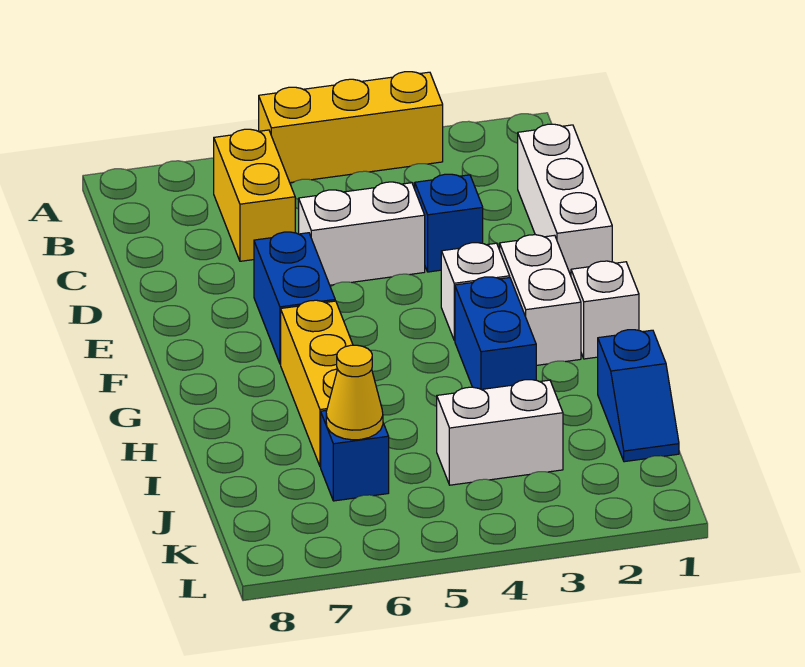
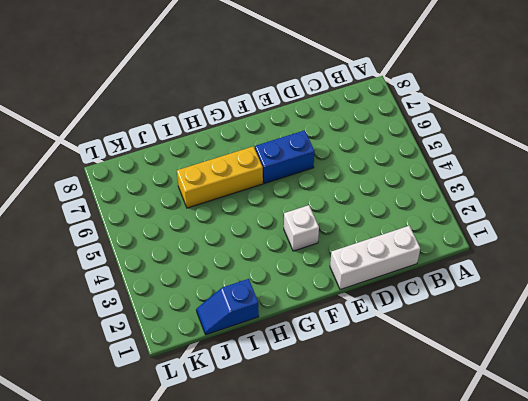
none -> yellow brick A3:A5 level 1
none -> yellow brick B6:C6 level 1
none -> blue brick D3 level 1

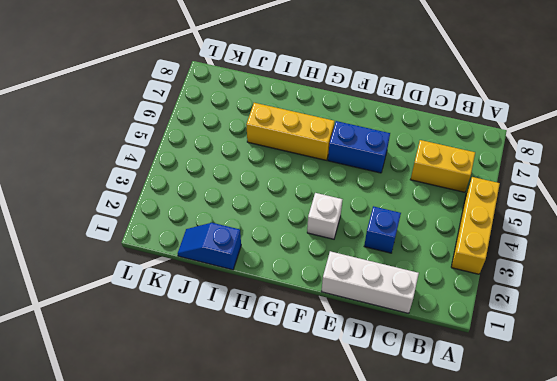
none -> white brick D4:D5 level 1
none -> white brick F2:G2 level 1
none -> white brick G1 level 1

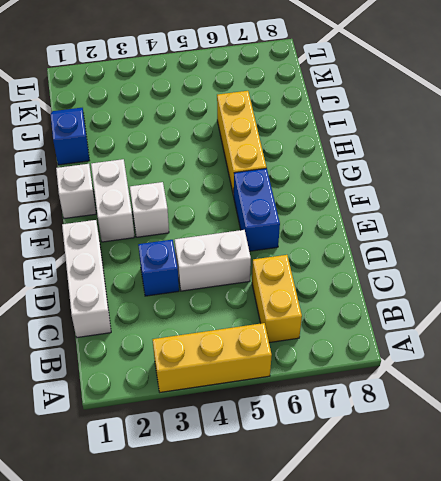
none -> blue brick G3:H3 level 1
none -> white brick J3:J4 level 1
none -> blue brick J6 level 1

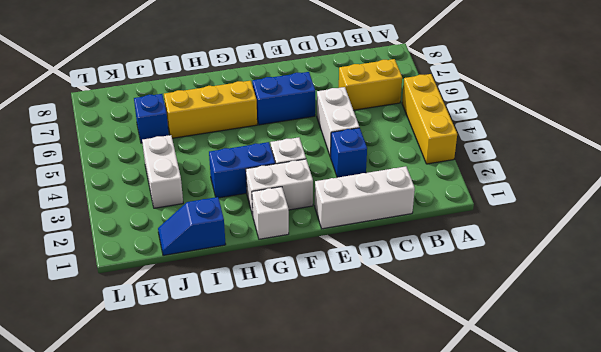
none -> yellow cone J6 level 2

